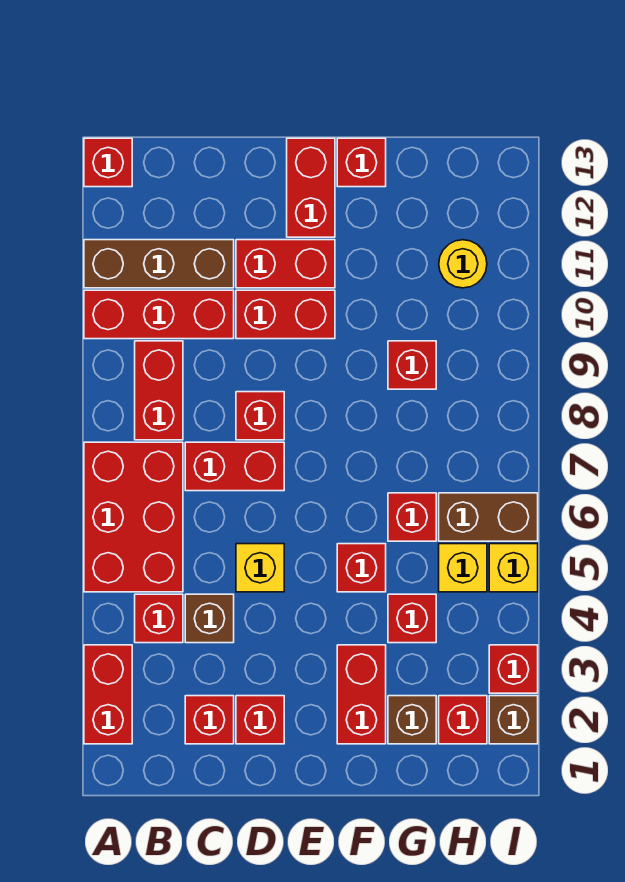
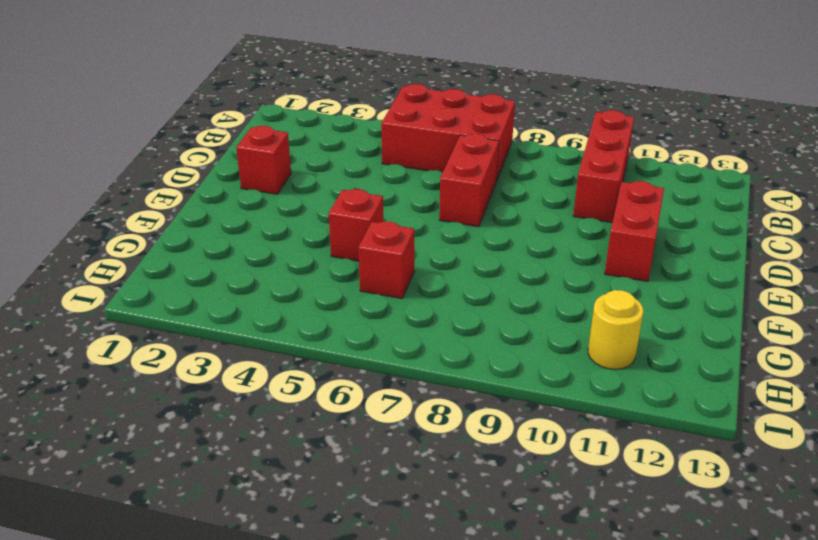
none -> red brick A2:A3 level 1
none -> brown brick A11:C11 level 1
none -> red brick A13 level 1
none -> red brick B4 level 1

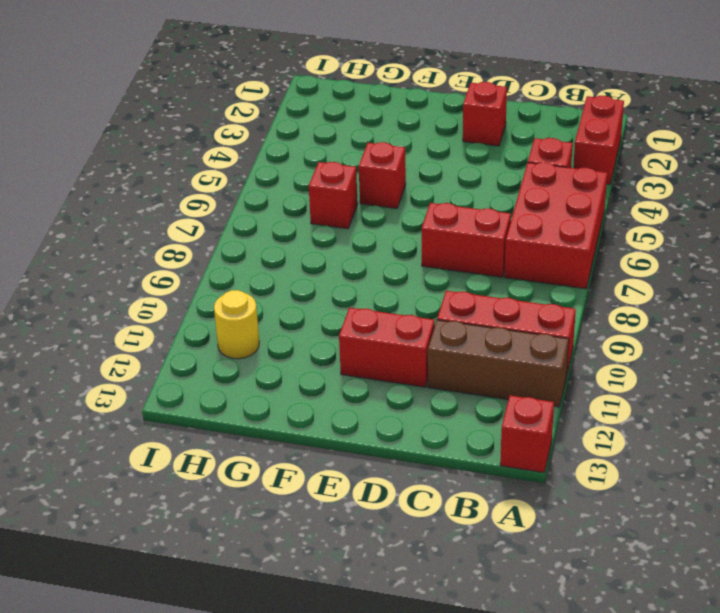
none -> red brick B8:B9 level 1
none -> red brick C2 level 1
none -> brown brick C4 level 1
none -> yellow brick D5 level 1

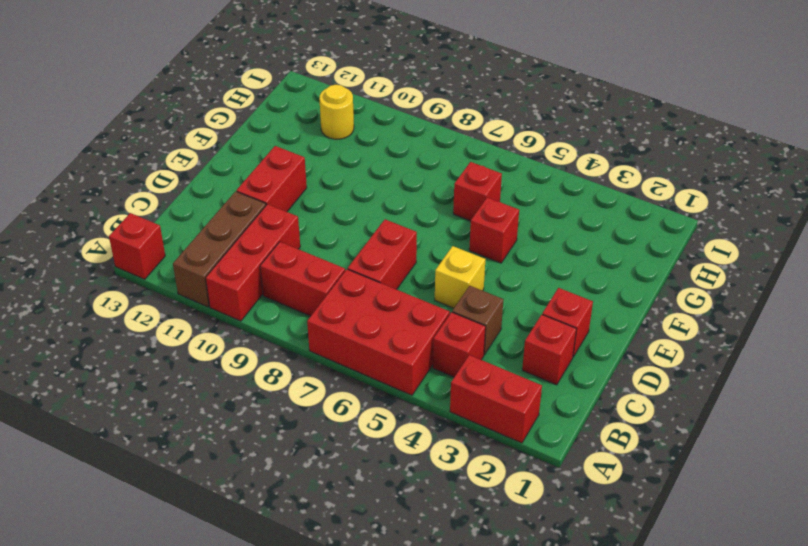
none -> red brick D8 level 1
none -> red brick D10:E10 level 1
none -> red brick E12:E13 level 1
none -> red brick F2:F3 level 1

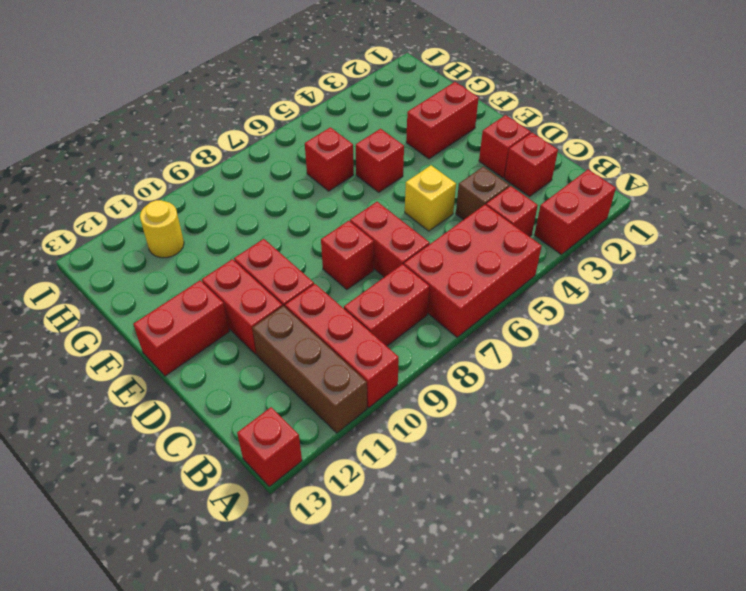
none -> red brick F13 level 1
none -> brown brick G2 level 1
none -> red brick G4 level 1
none -> red brick G9 level 1

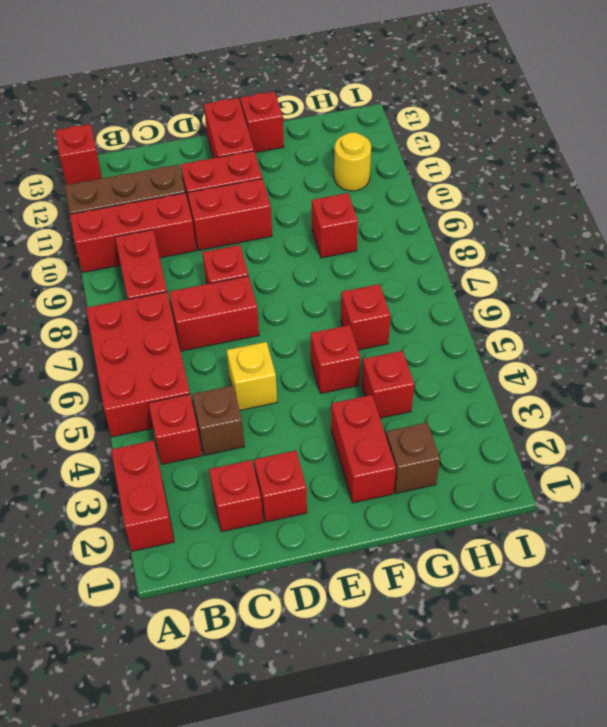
none -> red brick H2 level 1
none -> yellow brick H5 level 1
none -> brown brick H6:I6 level 1
none -> brown brick I2 level 1

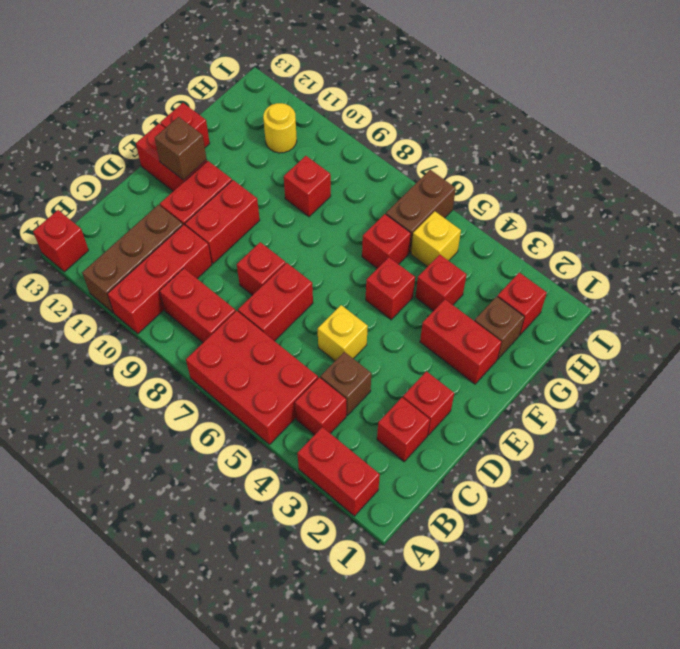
brown brick E12 level 2 -> brown brick I2 level 1
none -> red brick I3 level 1
none -> yellow brick I5 level 1

